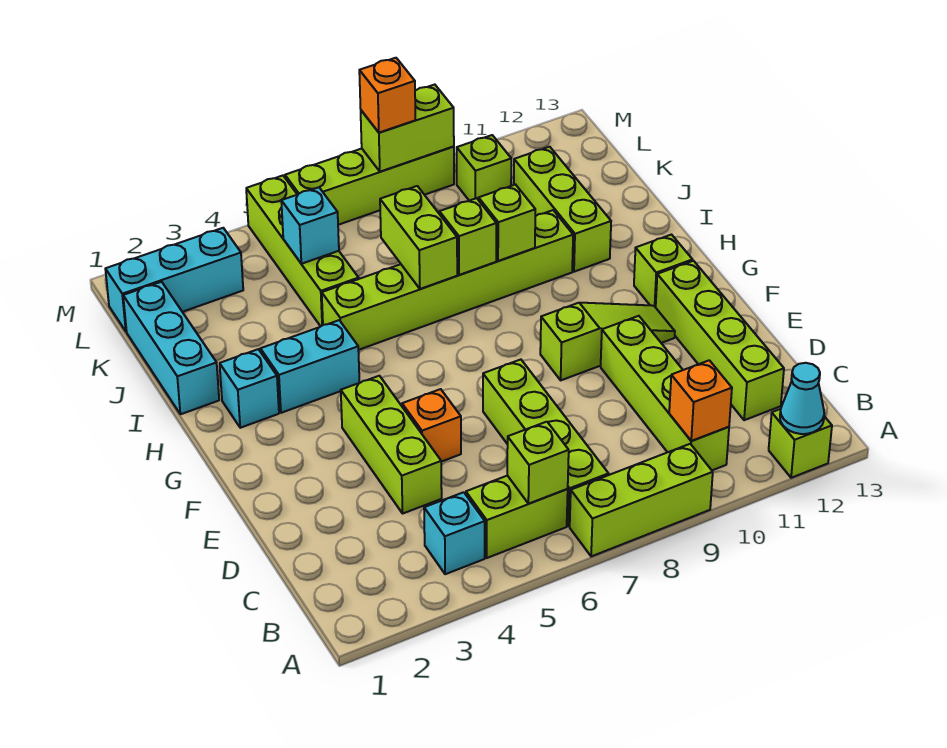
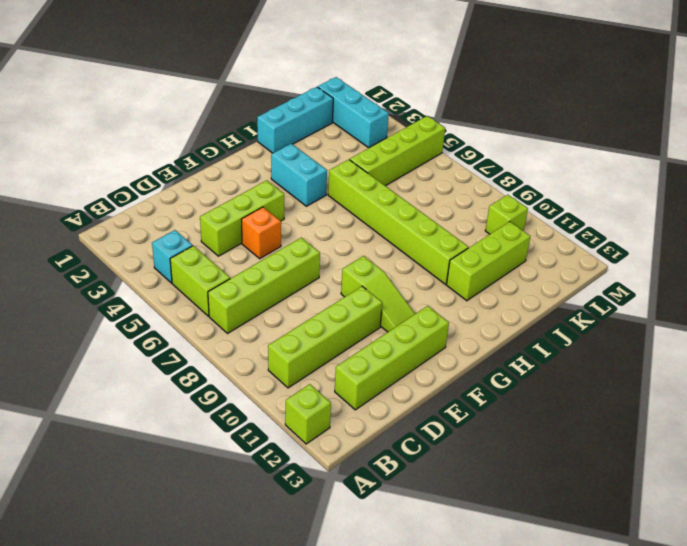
none -> lime brick A7:A9 level 1
none -> lime brick G12 level 1
none -> cyan brick H2 level 1

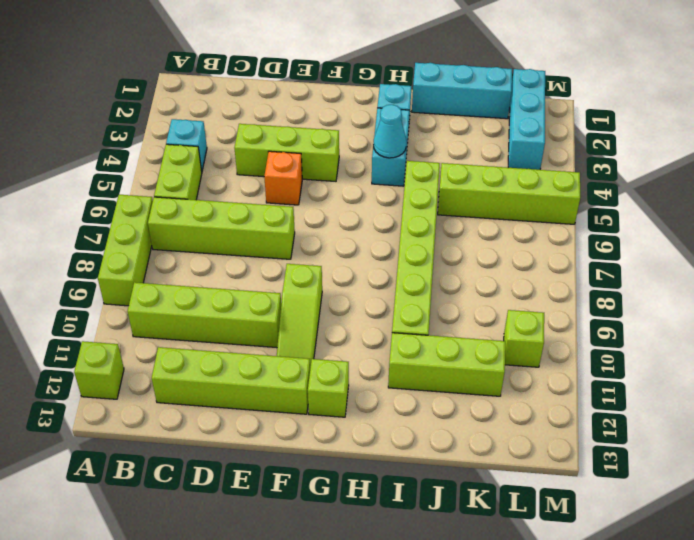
cyan cone H4 level 2 -> cyan cone A12 level 2
none -> lime brick M6:M9 level 1
none -> lime brick B6 level 2
none -> orange brick B10 level 2

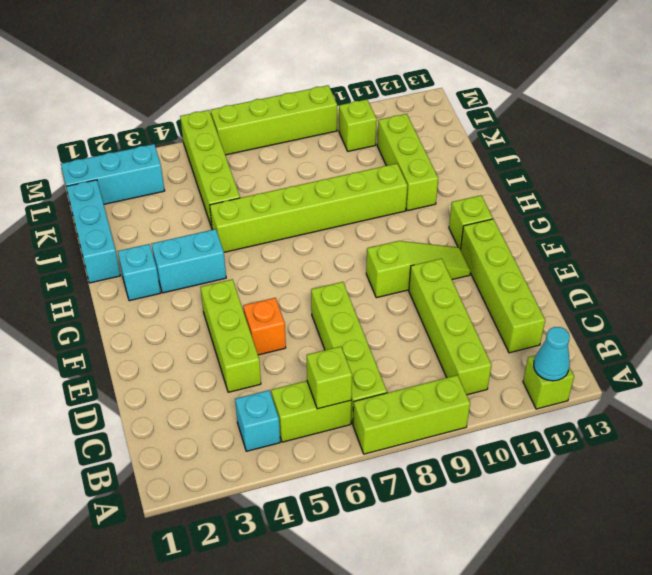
none -> orange brick B10 level 2
none -> lime brick I7:J7 level 2
none -> lime brick I8 level 2

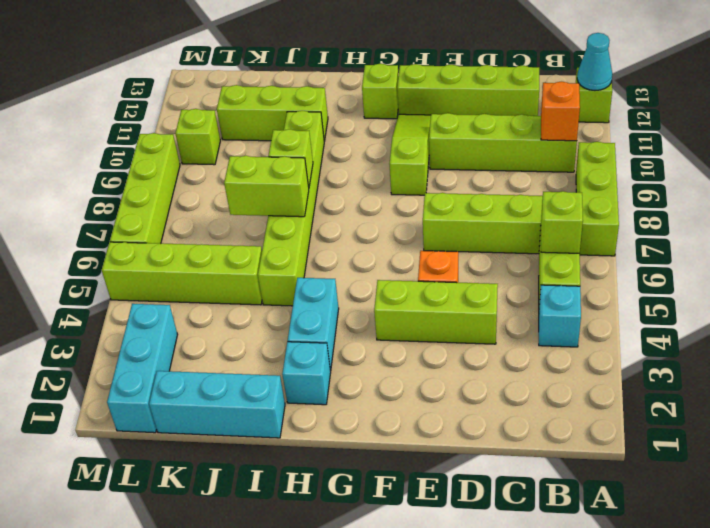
none -> lime brick I9 level 2
none -> cyan brick K5 level 2
none -> lime brick M8:M9 level 2

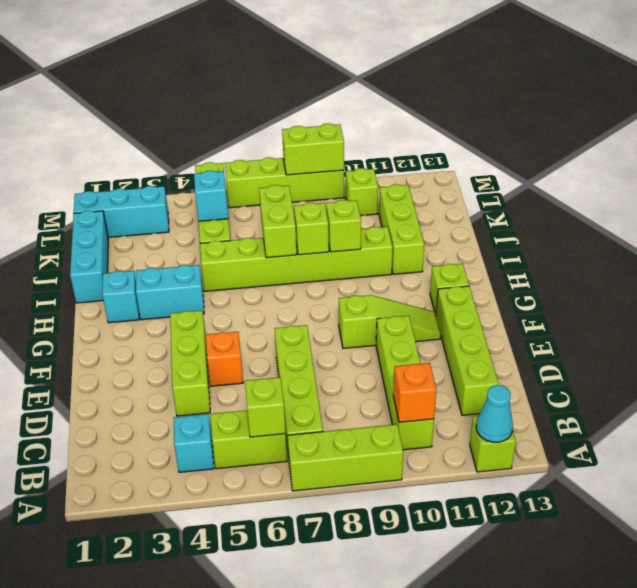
none -> orange brick M8 level 3

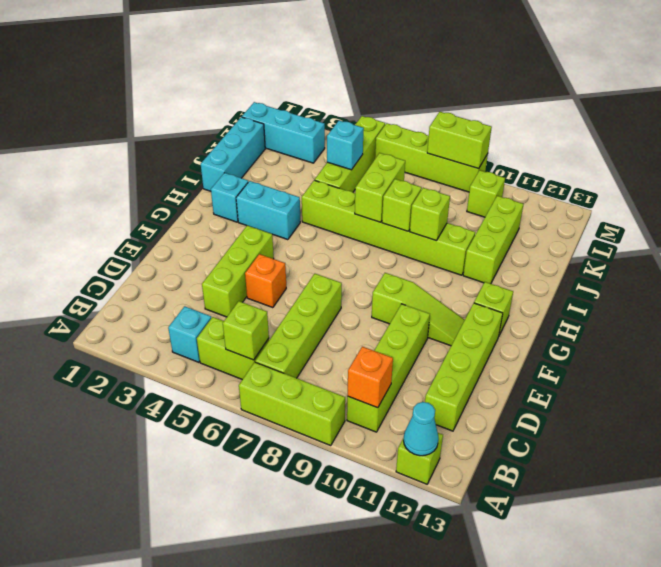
none -> orange brick M8 level 3

